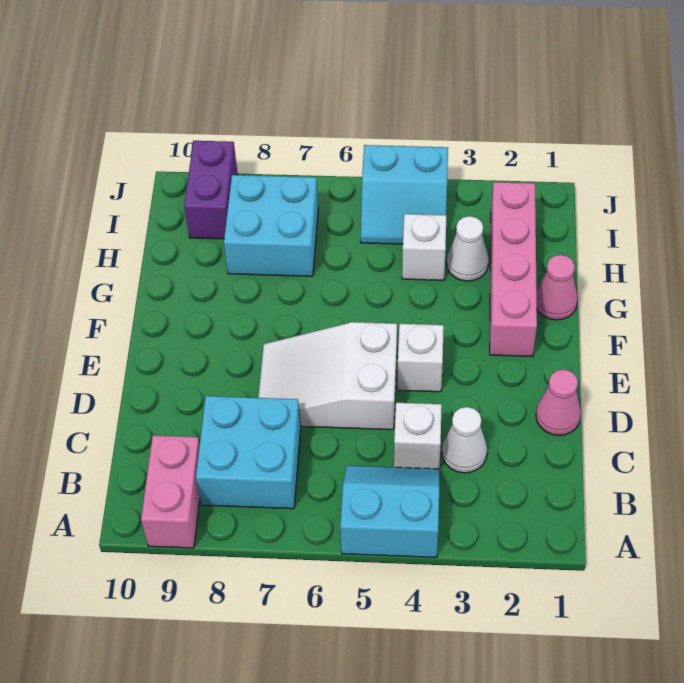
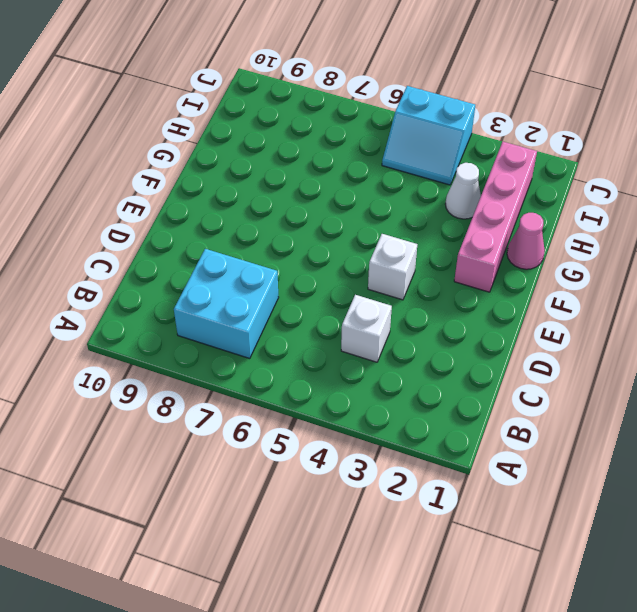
none -> cyan slope A4:B5 level 1 top A
none -> pink brick A9:B9 level 1
none -> white cone C3 level 1

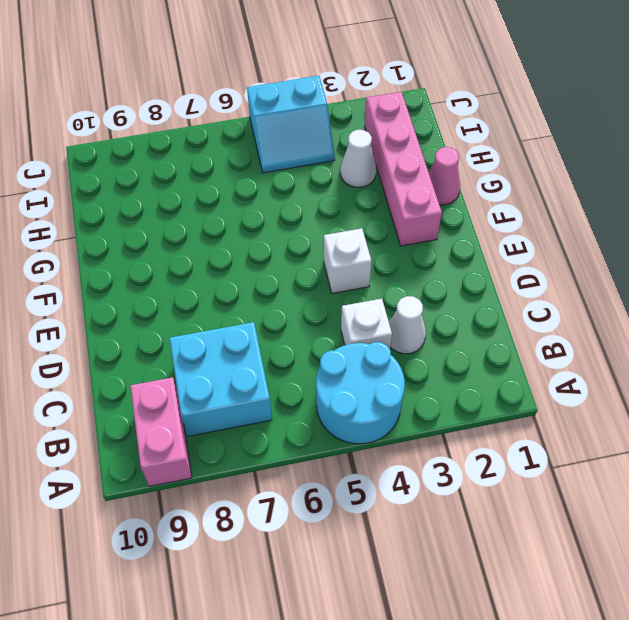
cyan round brick A4:B5 level 1 -> cyan slope A4:B5 level 1 top A
none -> pink cone D1 level 1
none -> white slope D5:E7 level 1 top 5
none -> white brick H4 level 1

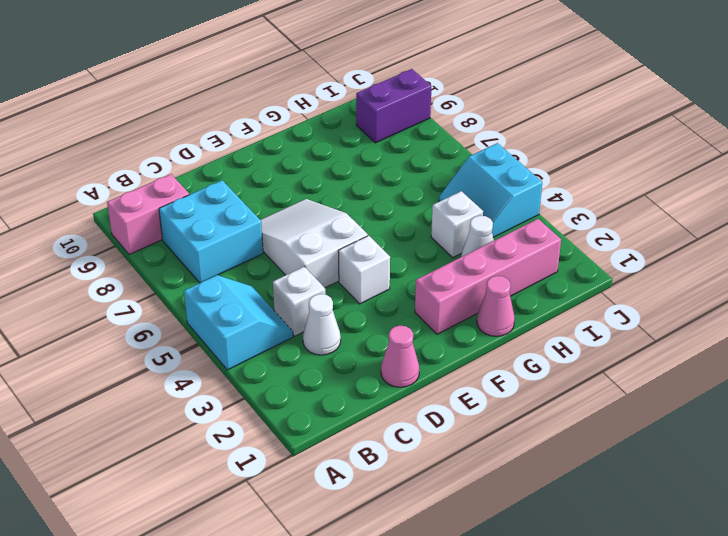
none -> cyan brick H7:I8 level 1

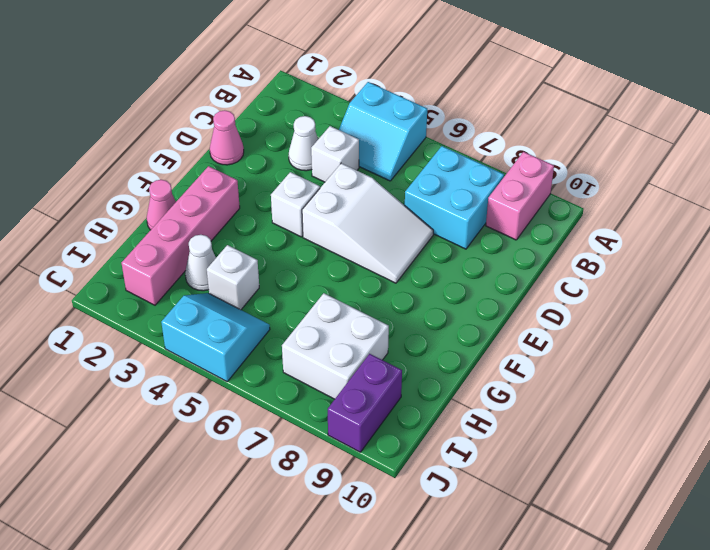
white brick H7:I8 level 1 -> cyan brick H7:I8 level 1

